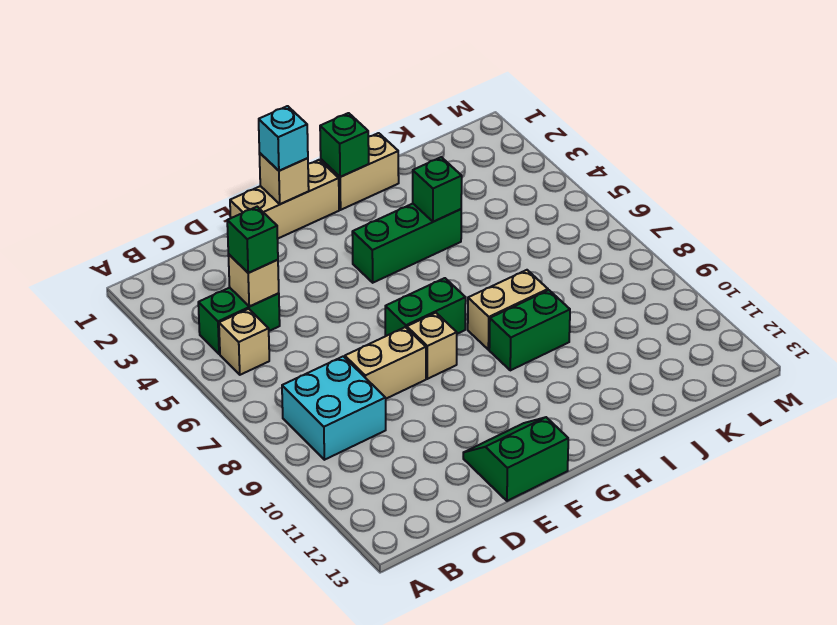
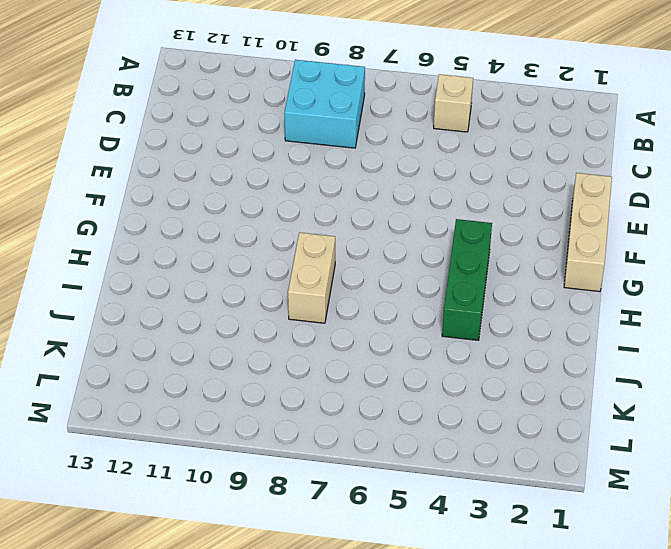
none -> green brick B4:C4 level 1
none -> tan brick D8:E8 level 1
none -> green slope E12:F13 level 1 top 13

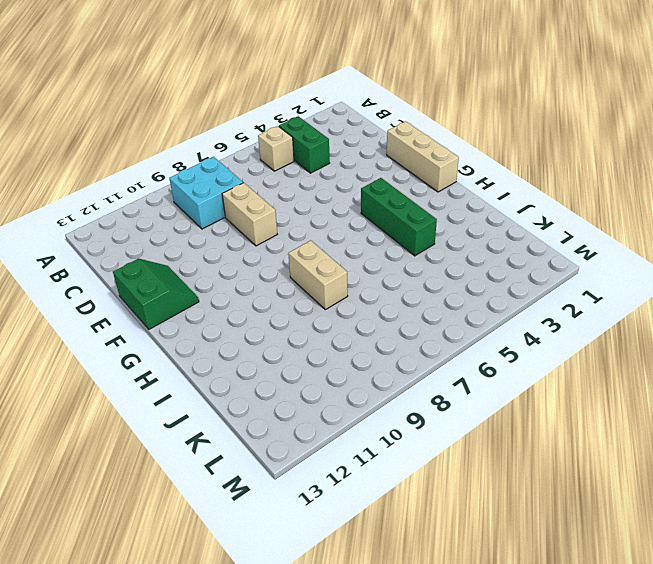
none -> green brick F7:G7 level 1
none -> tan brick F8 level 1
none -> tan brick H1:I1 level 1

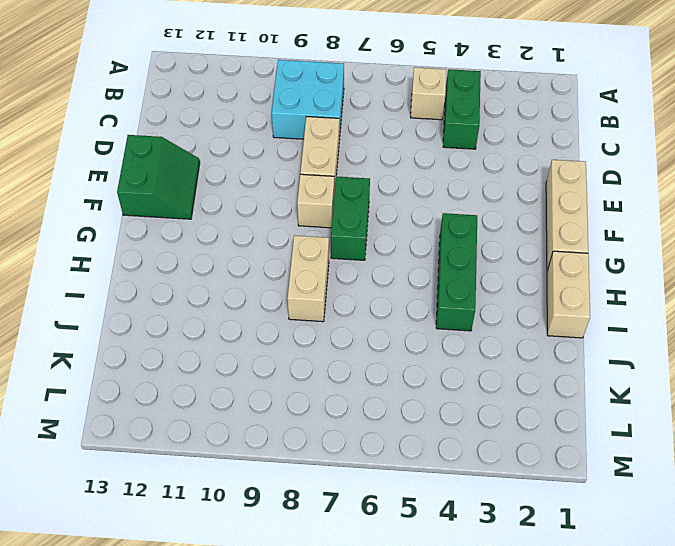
none -> green brick H9:I9 level 1
none -> tan brick C4 level 2
none -> tan brick F1 level 2

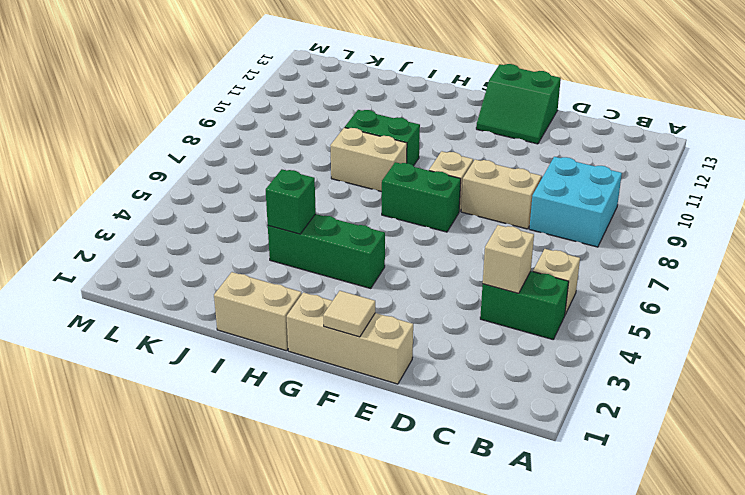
tan tile F1 level 2 -> tan brick F1 level 2
none -> green brick H1 level 2
none -> green brick C4 level 3
none -> cyan brick F1 level 3

